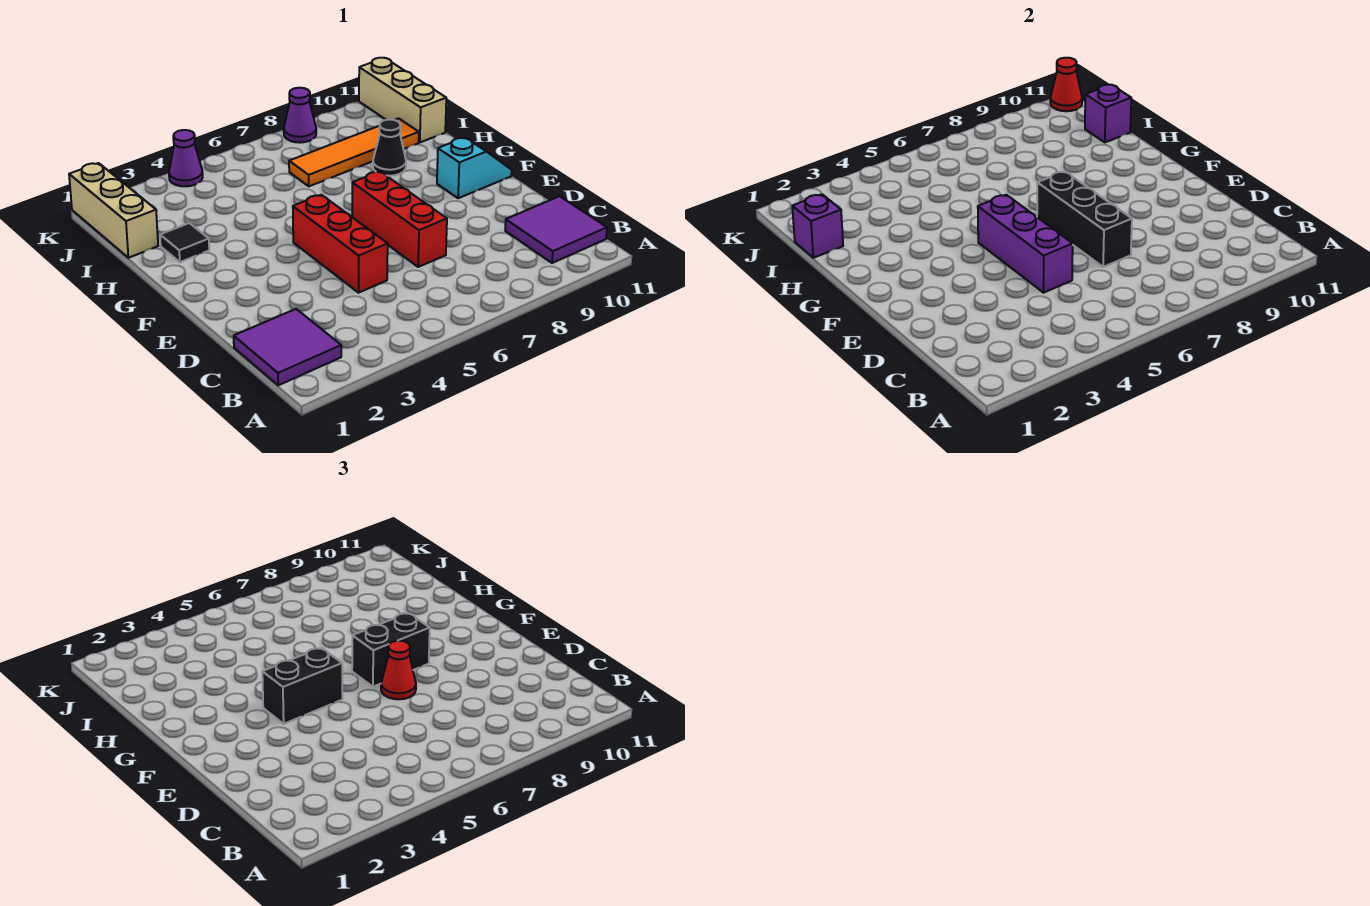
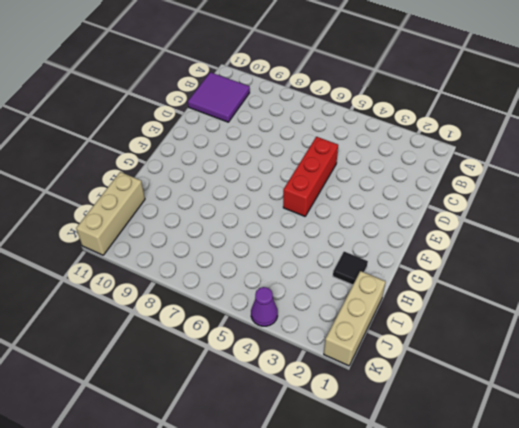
none -> purple tile B1:C2 level 1
none -> red brick D7:F7 level 1
none -> cyan slope F10:F11 level 1 top 10

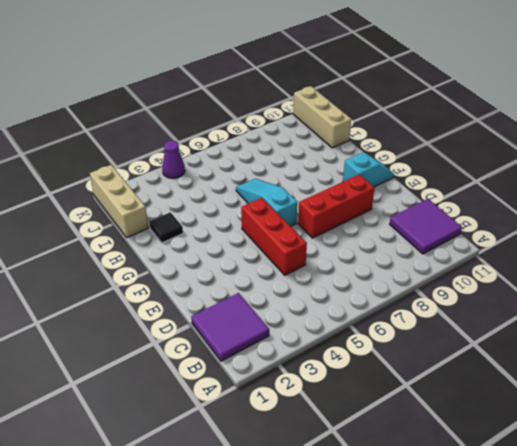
red brick E7:E9 level 1 -> red brick D7:F7 level 1
cyan slope F6:H6 level 1 top F -> none
none -> black cone H9 level 1
none -> orange tile I7:I10 level 1
none -> purple cone K8 level 1

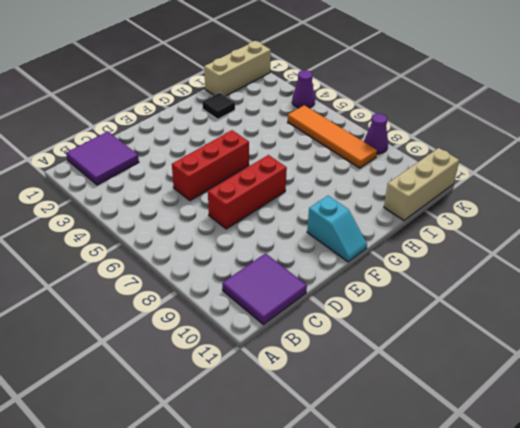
orange tile J5:J8 level 1 -> orange tile I7:I10 level 1
none -> black cone H9 level 1
none -> purple brick D5:F5 level 2
none -> black brick D7:F7 level 2

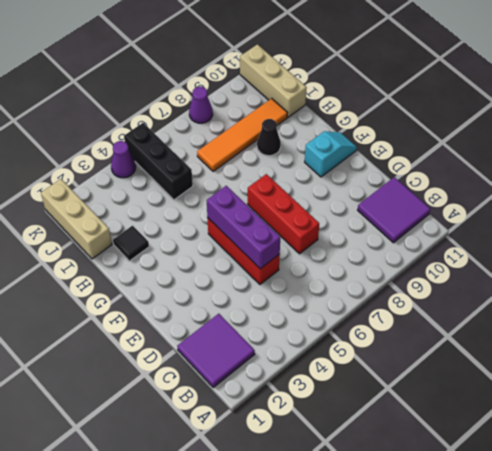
black brick I5:K5 level 1 -> black brick D7:F7 level 2
none -> purple brick I1 level 2
none -> purple brick I11 level 2
none -> red cone K11 level 2

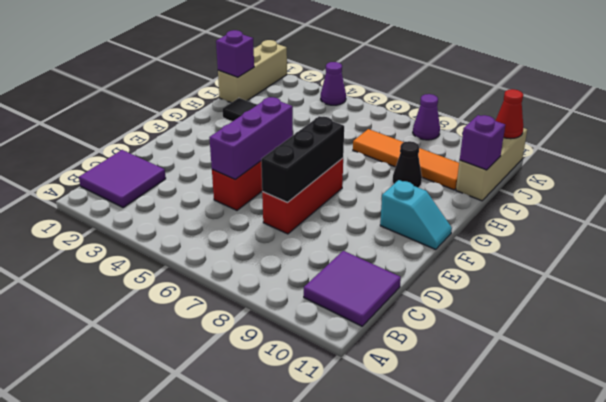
none -> red cone E7 level 3
none -> black brick F4:F5 level 3
none -> black brick F7:F8 level 3

